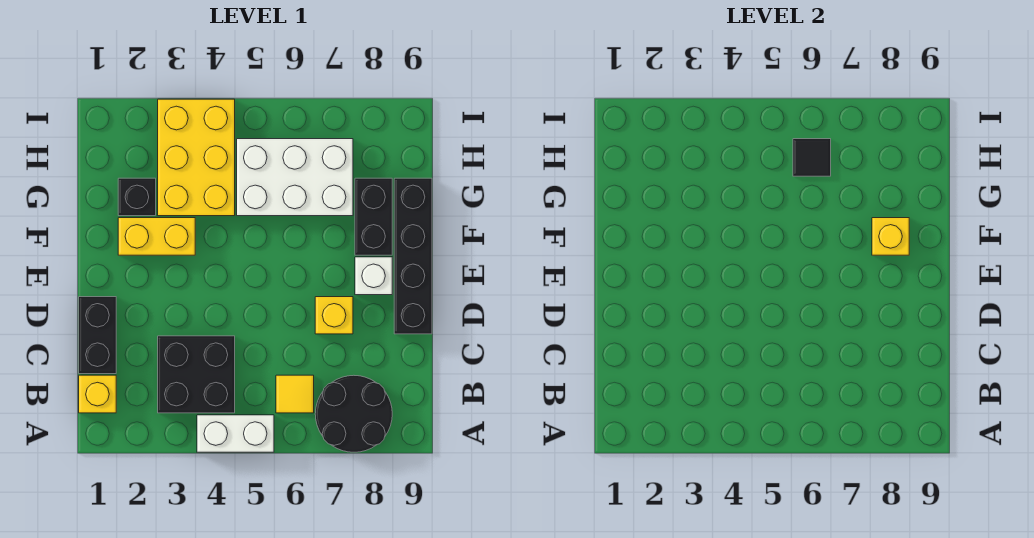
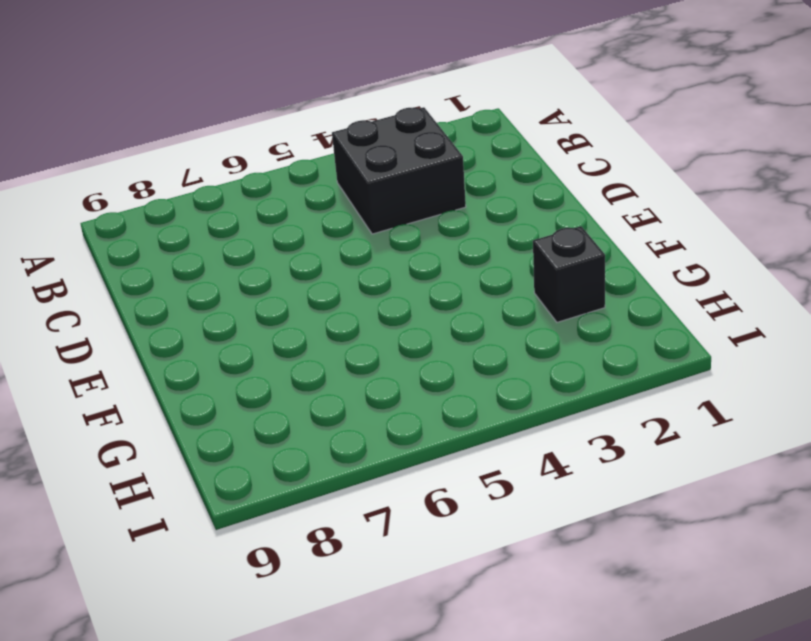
none -> white brick A4:A5 level 1
none -> black round brick A7:B8 level 1
none -> yellow brick B1 level 1

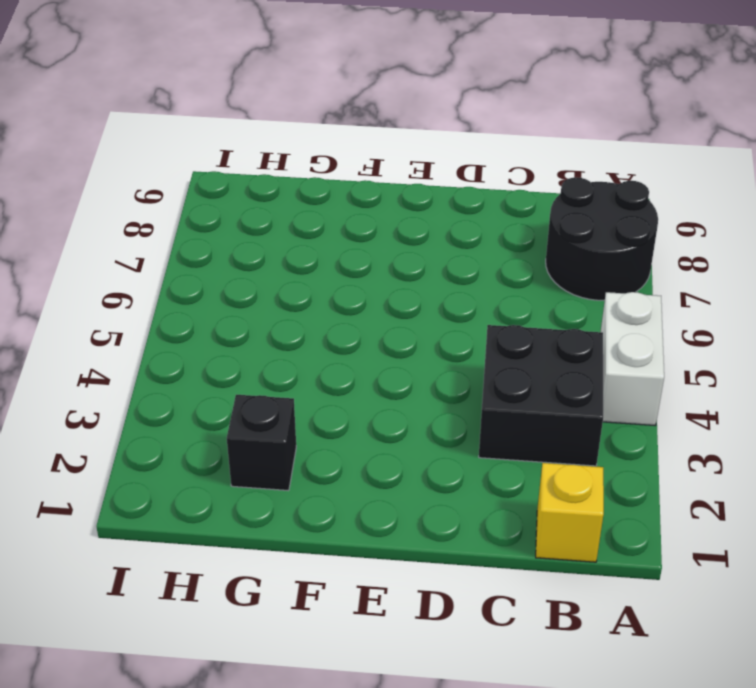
none -> yellow tile B6 level 1
none -> black brick C1:D1 level 1
none -> yellow brick D7 level 1

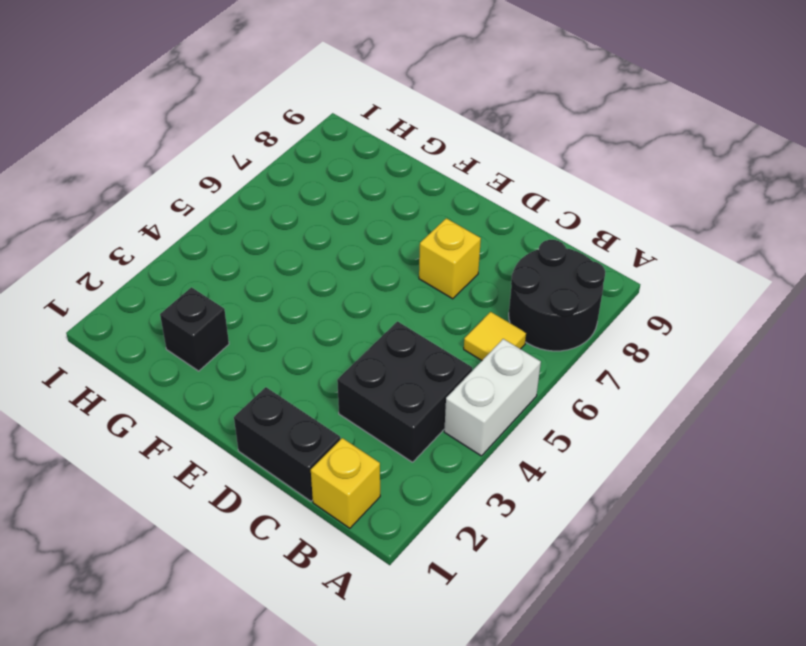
none -> black brick D9:G9 level 1
none -> white brick E8 level 1
none -> yellow brick F2:F3 level 1

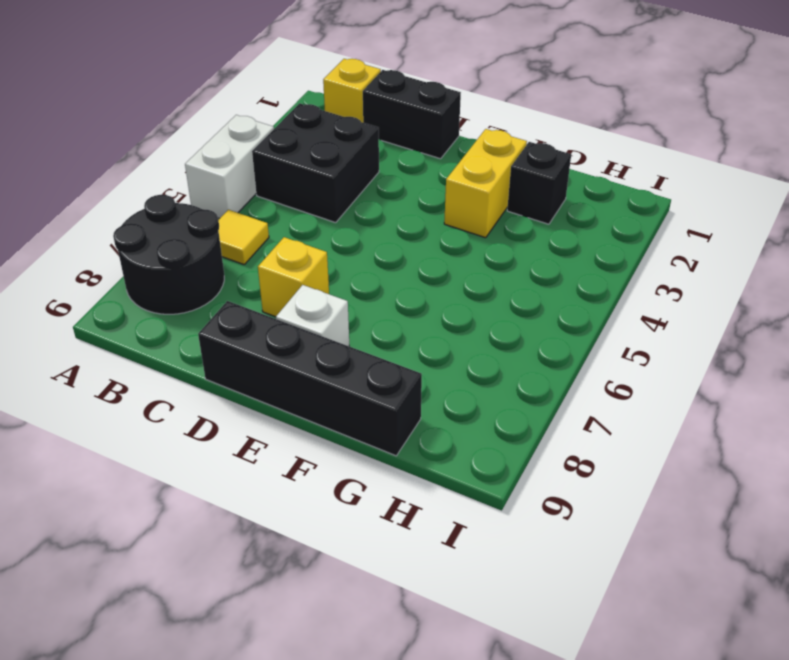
none -> black brick F8:G8 level 1
none -> yellow brick G3:I4 level 1
none -> white brick G5:H7 level 1

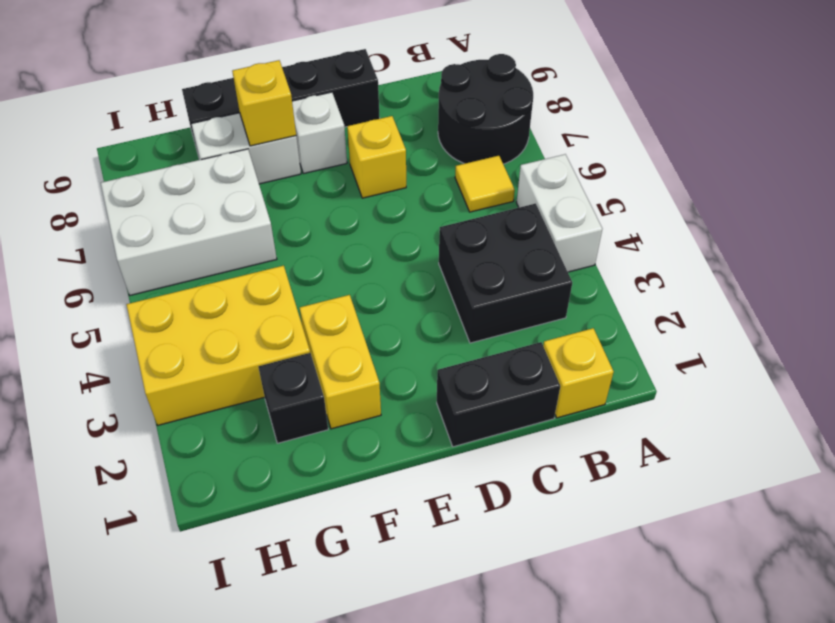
white brick F8:G8 level 1 -> black brick F8:G8 level 1
white brick G6:I7 level 1 -> white brick G5:H7 level 1
none -> black tile H6 level 2

